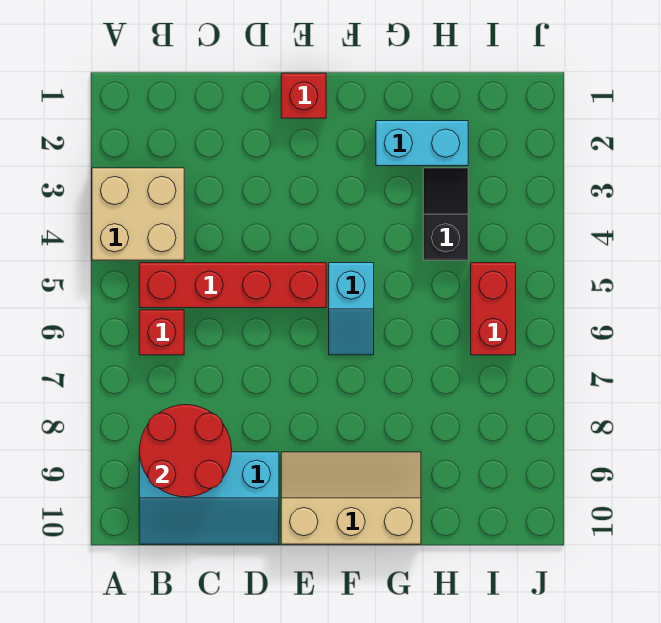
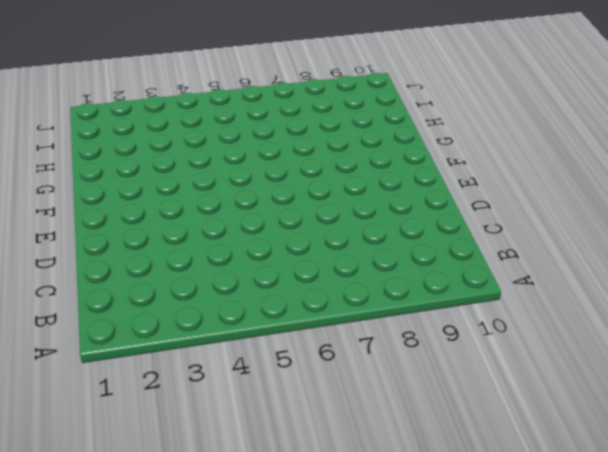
none -> tan brick A3:B4 level 1
none -> red brick B5:E5 level 1

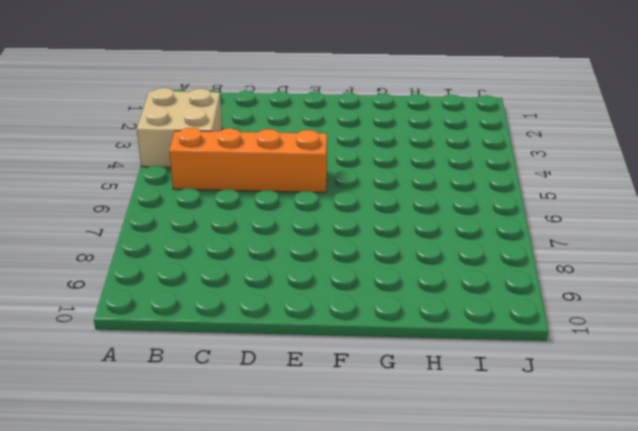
orange brick B5:E5 level 1 -> red brick B5:E5 level 1
none -> red brick B6 level 1
none -> cyan slope B9:D10 level 1 top 9

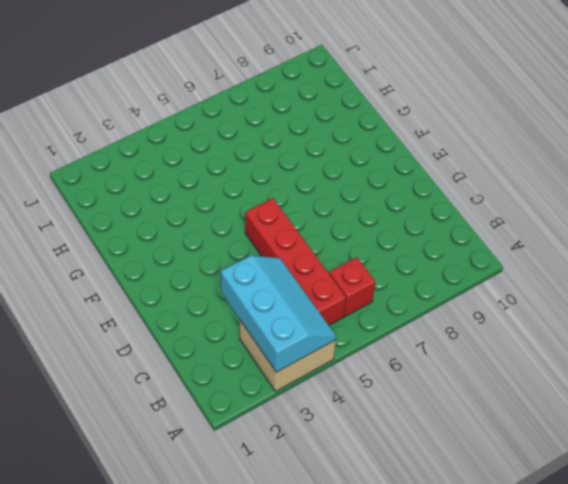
cyan slope A3:C4 level 2 top 3 -> cyan slope B9:D10 level 1 top 9
none -> red brick E1 level 1
none -> tan slope E9:G10 level 1 top 10

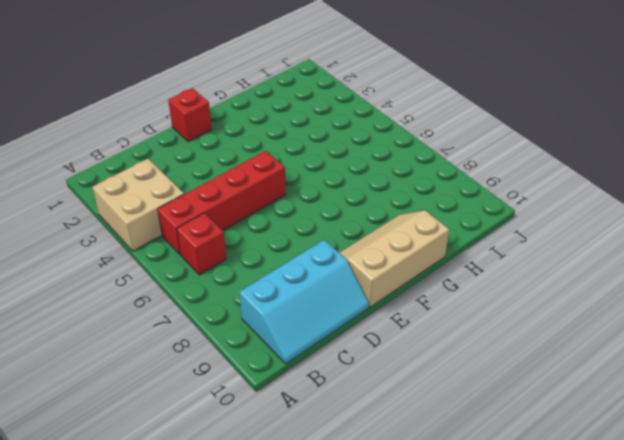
none -> cyan slope F5:F6 level 1 top 5
none -> cyan brick G2:H2 level 1

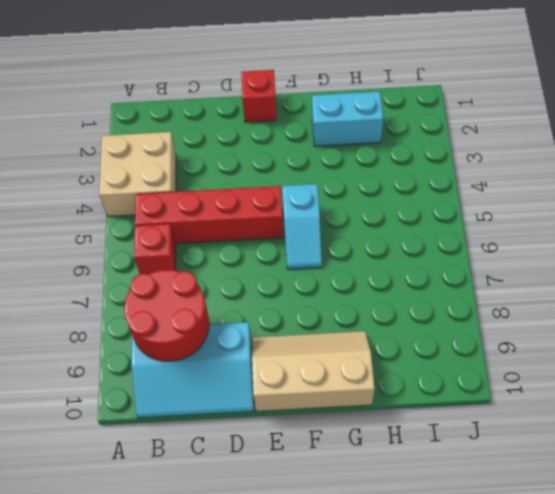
none -> black slope H3:H4 level 1 top 4
none -> red brick I5:I6 level 1

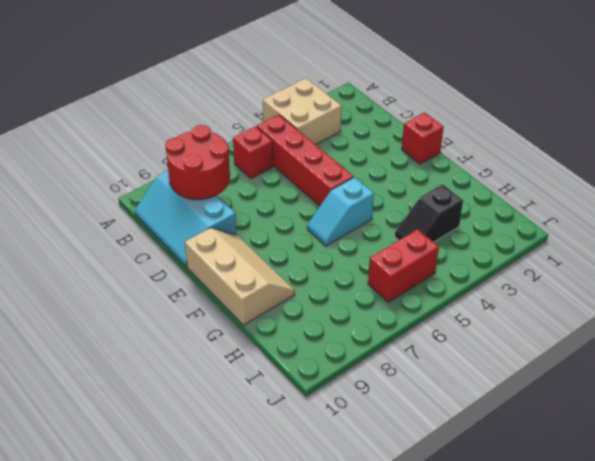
black slope H3:H4 level 1 top 3 -> black slope H3:H4 level 1 top 4
none -> cyan brick G2:H2 level 1

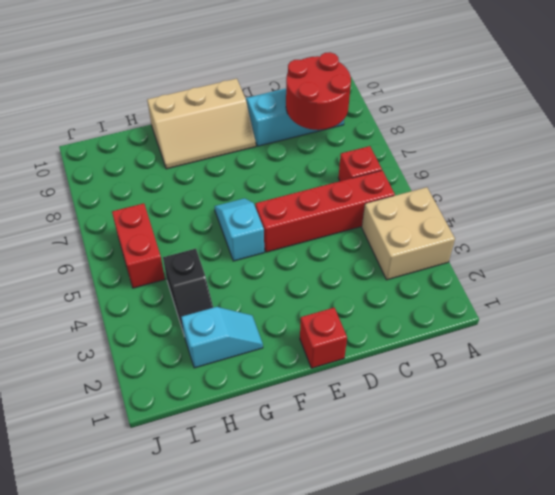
cyan slope G2:H2 level 1 top H -> cyan brick G2:H2 level 1

